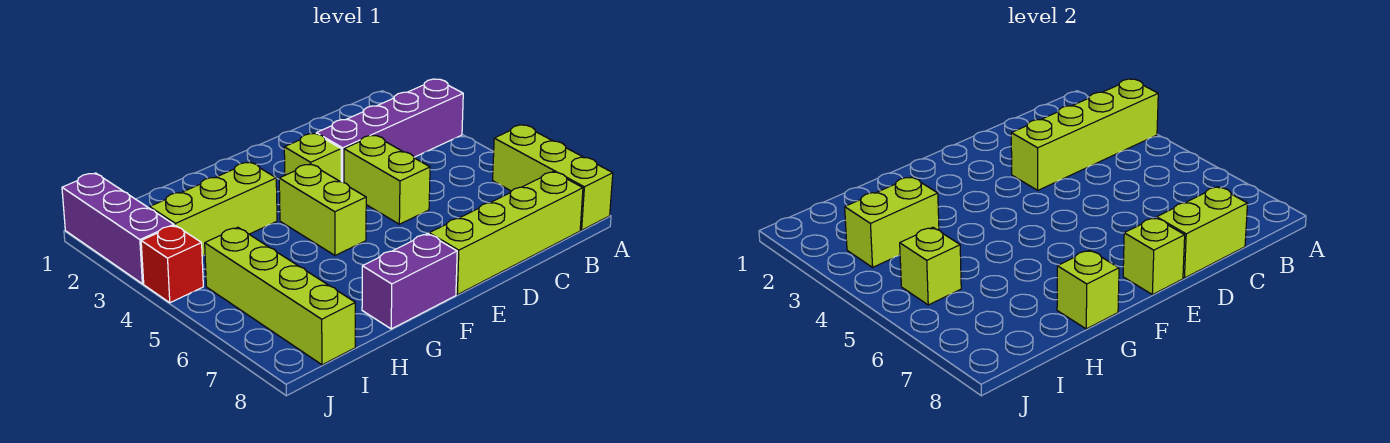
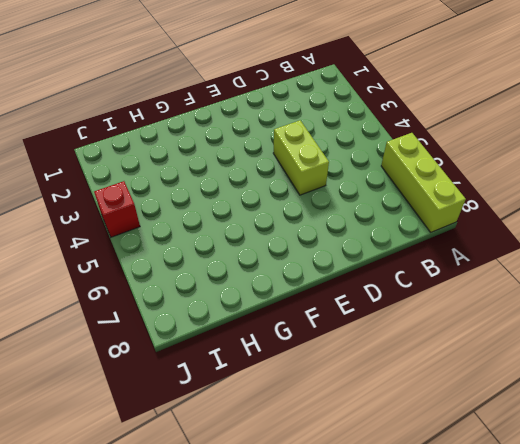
none -> purple brick A3:D3 level 1
none -> lime brick B8:E8 level 1
none -> lime brick E3 level 1

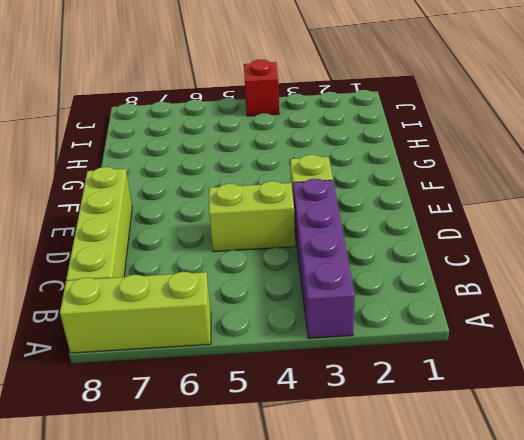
none -> lime brick F4:F5 level 1
none -> purple brick F8:G8 level 1
none -> lime brick G3:I3 level 1

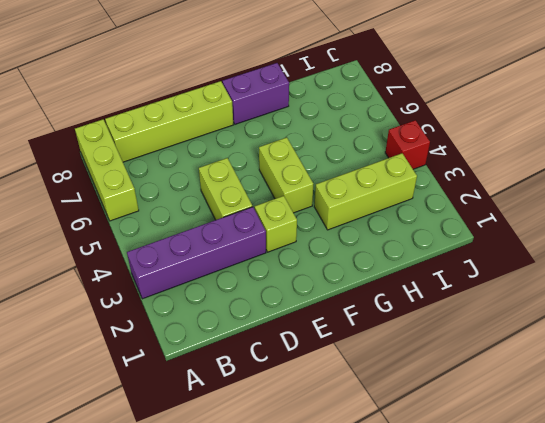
none -> lime brick I5:I8 level 1
none -> purple brick J1:J3 level 1
none -> lime brick A3:D3 level 2

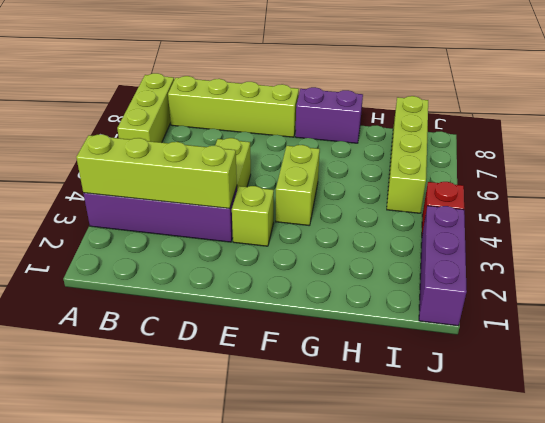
none -> lime brick G3:I3 level 1
none -> lime brick C8:D8 level 2
none -> lime brick E8 level 2

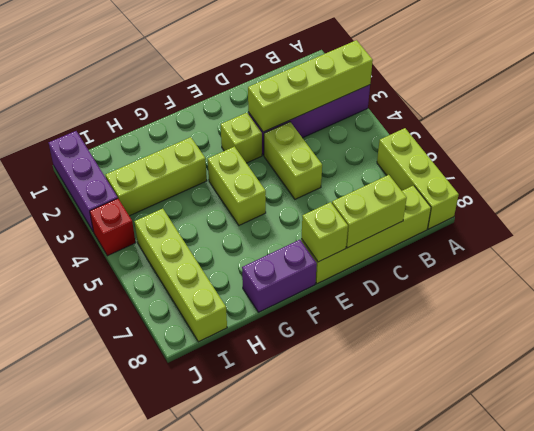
none -> lime brick G8 level 2
none -> lime brick H3:I3 level 2
none -> lime brick I5 level 2

